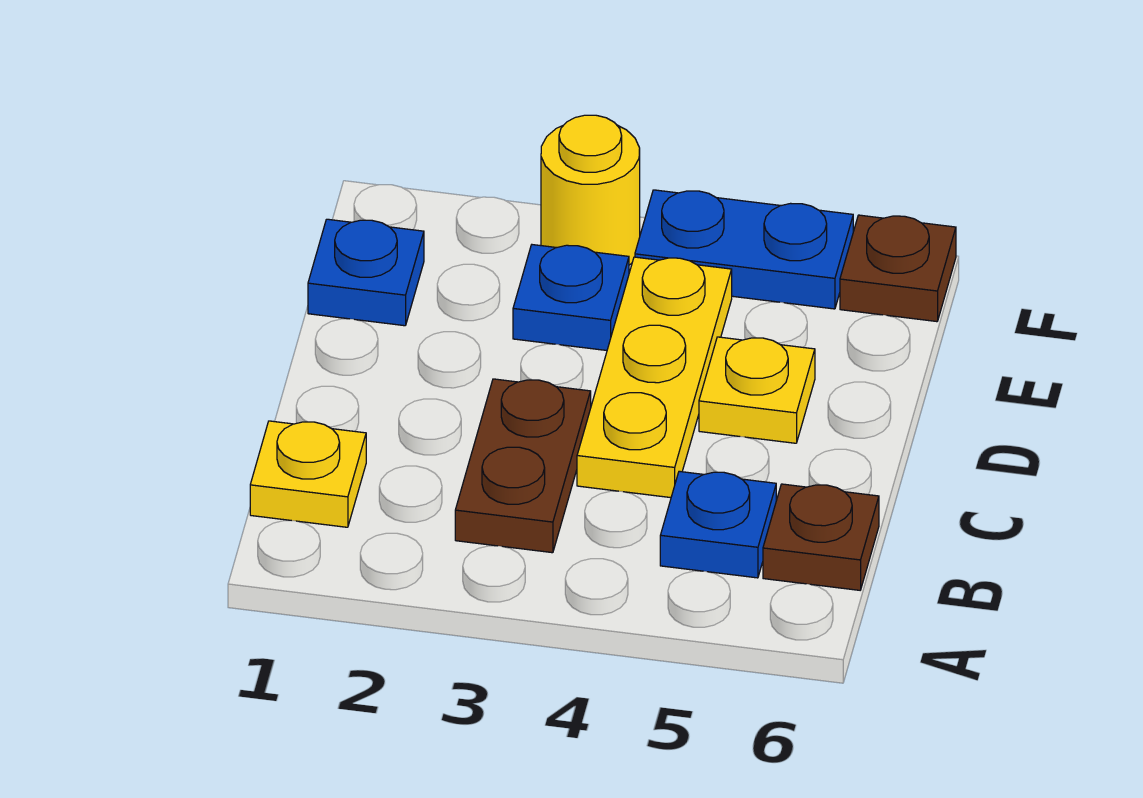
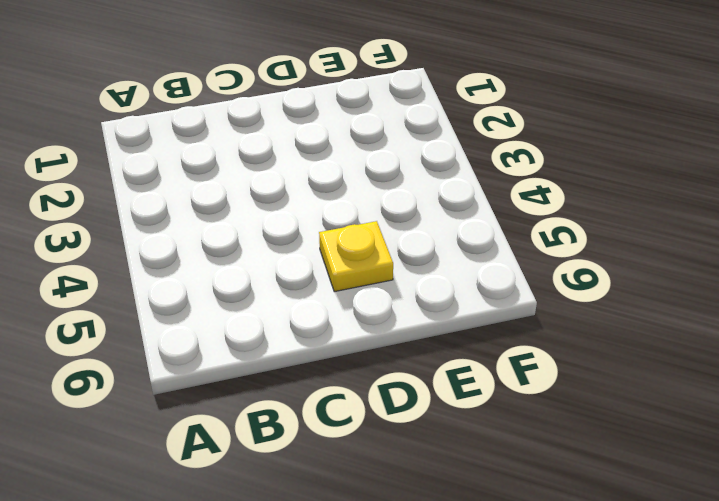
none -> yellow plate B1 level 1
none -> brown plate B3:C3 level 1

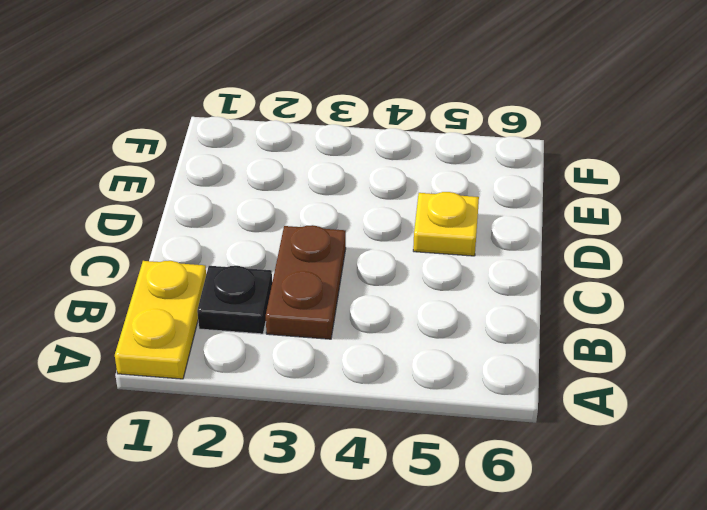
yellow plate A1:B1 level 1 -> yellow plate B1 level 1
black plate B2 level 1 -> none
none -> blue plate B5 level 1
none -> brown plate B6 level 1

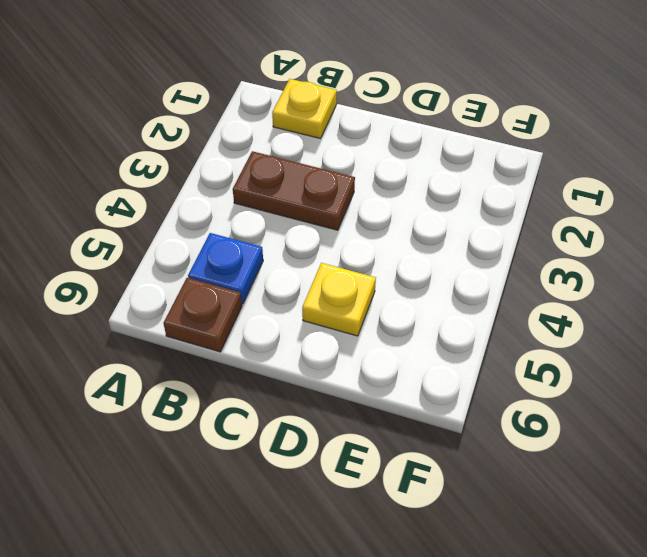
none -> yellow plate C4:E4 level 1
none -> blue plate E1 level 1

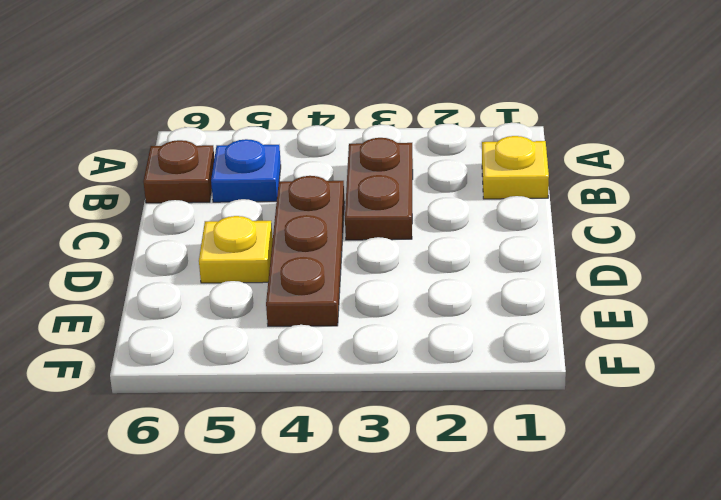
brown plate C4:E4 level 1 -> yellow plate C4:E4 level 1
none -> blue plate E1 level 1
none -> blue plate E3 level 1

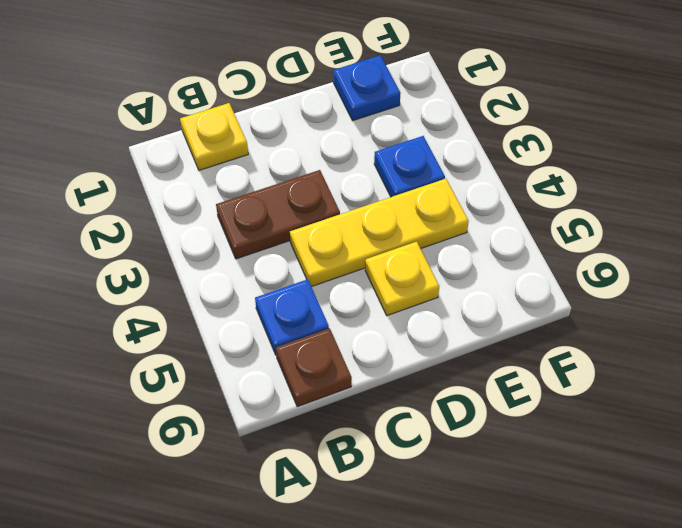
none -> yellow round brick F3 level 1
none -> blue plate F4:F5 level 1

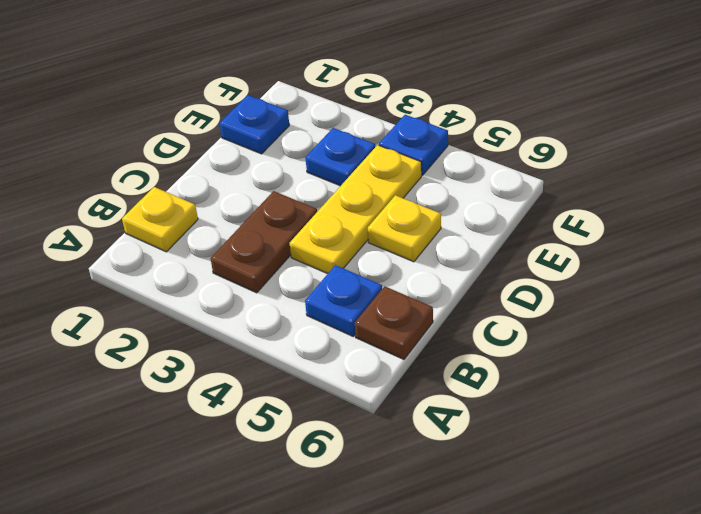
blue plate F4 level 1 -> blue plate F4:F5 level 1
none -> yellow round brick F3 level 1
none -> brown plate F6 level 1

